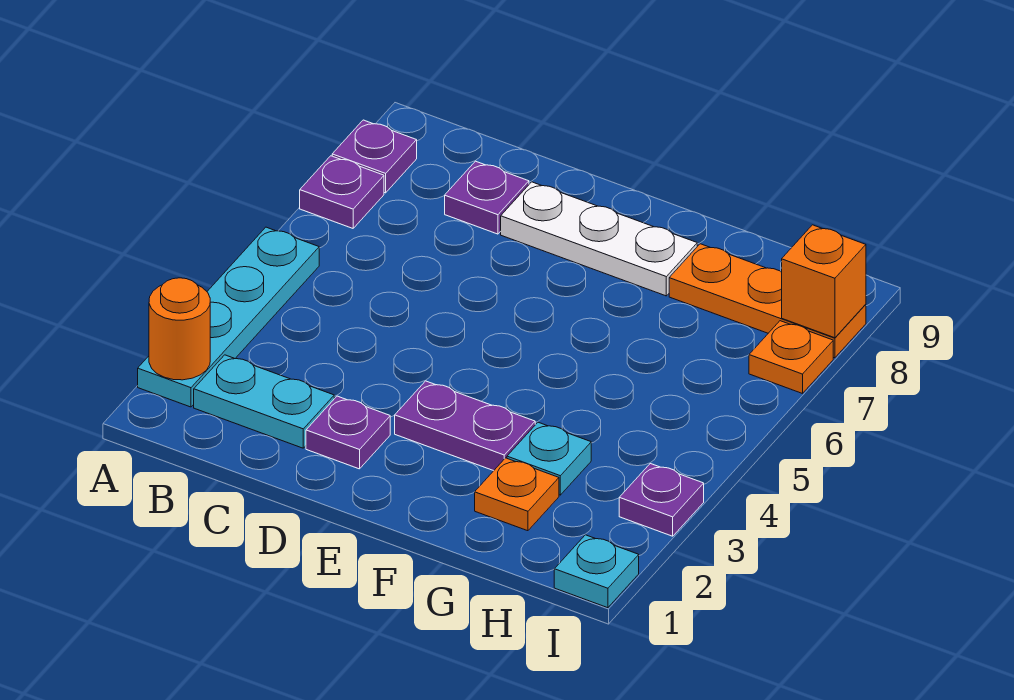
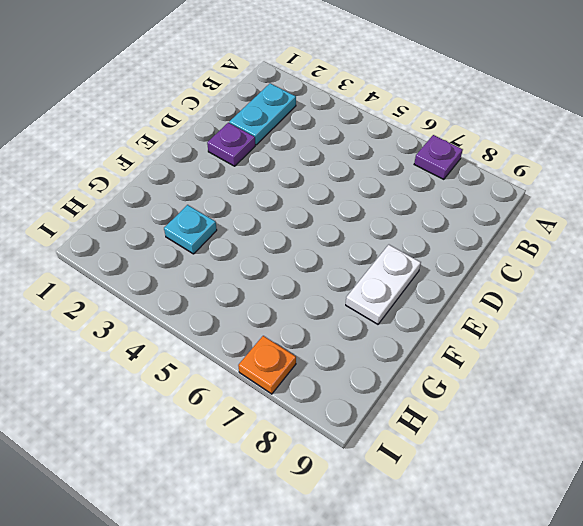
white plate E8:F8 level 1 -> white plate D8:F8 level 1
none -> cyan plate A2:A5 level 1
none -> purple plate A8 level 1
none -> purple plate C8 level 1

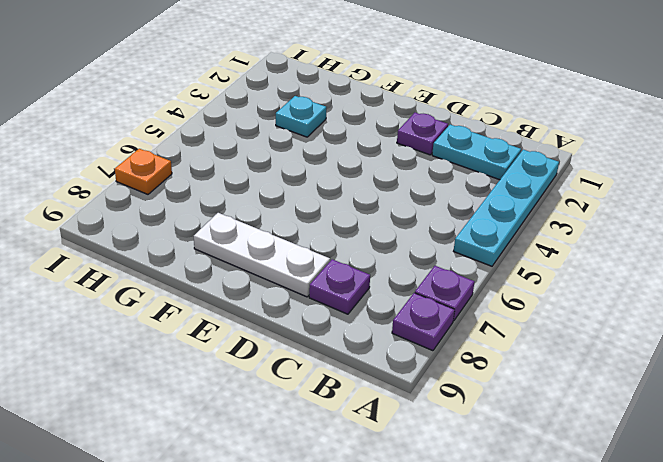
none -> purple plate E3:F3 level 1
none -> orange plate G2 level 1
none -> orange plate G8:I8 level 1

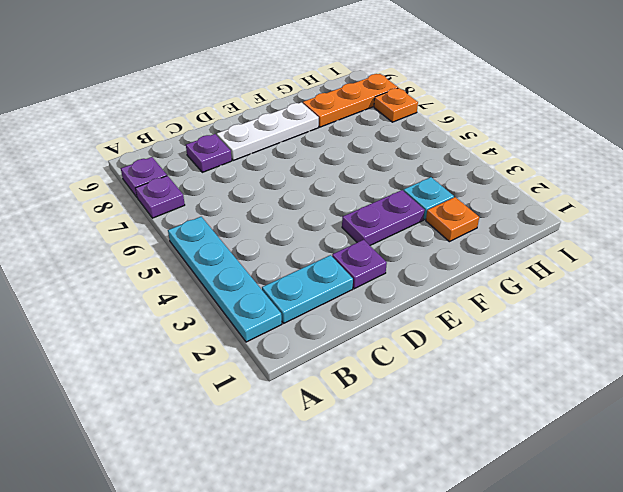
none -> cyan plate I1 level 1
none -> purple plate I3 level 1
none -> orange round brick A2 level 2

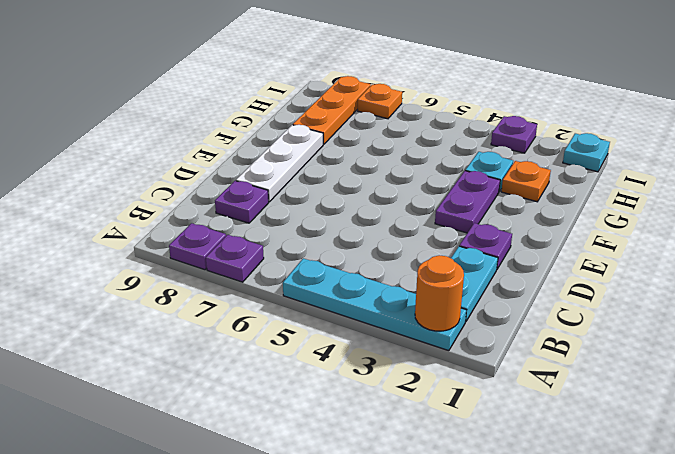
none -> orange brick I8 level 2

